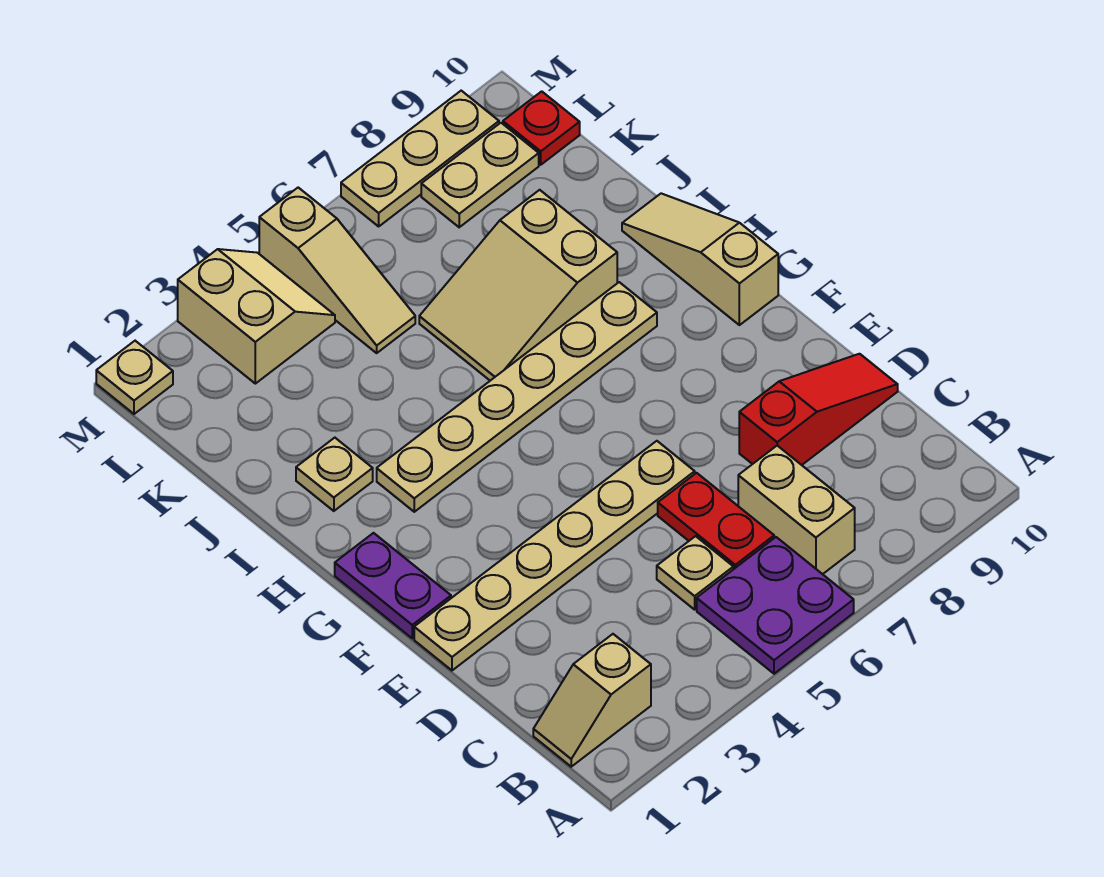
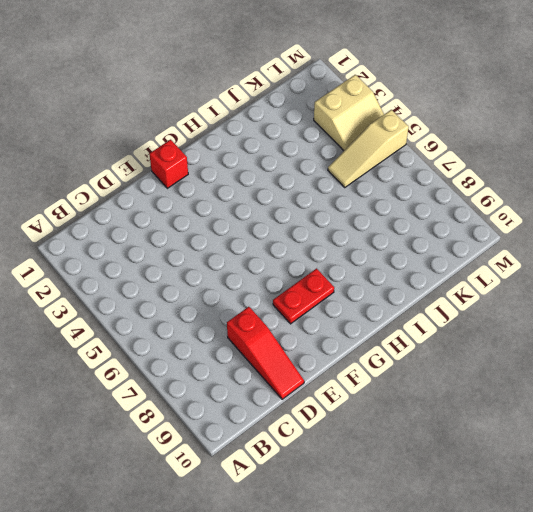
red brick F1 level 1 -> purple plate F1:G1 level 1
red plate F8:G8 level 1 -> red plate C6:D6 level 1
none -> purple plate A5:B6 level 1
none -> tan slope B1:B2 level 1 top 2
none -> tan brick B7:C7 level 1

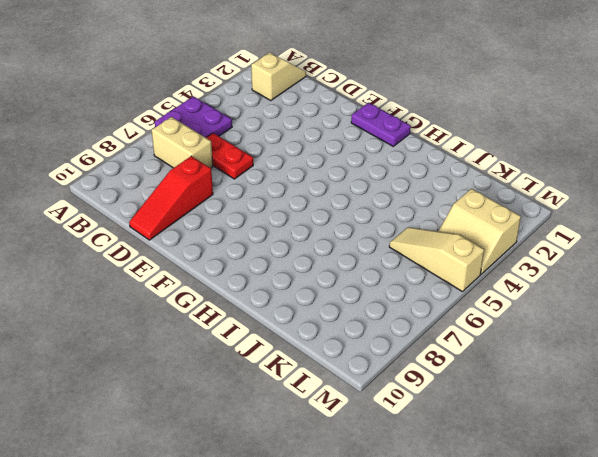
none -> tan plate C5 level 1
none -> tan plate E1:E6 level 1
none -> tan slope G10:I10 level 1 top G

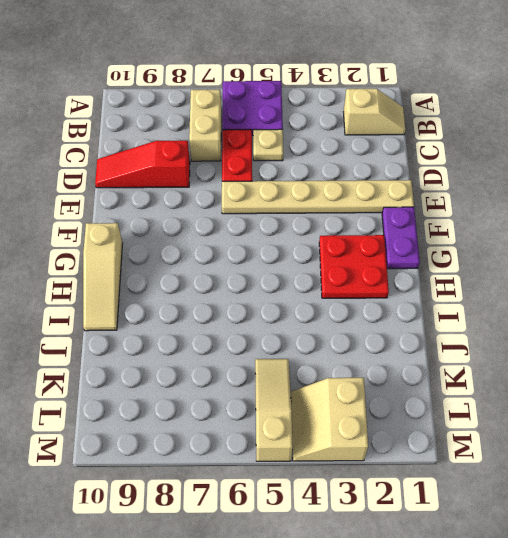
red plate G2:H3 level 1 -> tan plate H3:H8 level 1
none -> tan plate I2 level 1
none -> tan slope I6:J8 level 1 top 8
none -> tan plate L8:L9 level 1

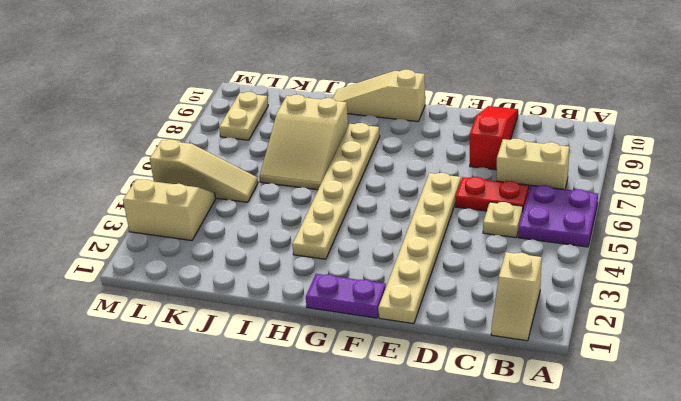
none -> tan plate I2 level 1
none -> red plate L10 level 1
none -> tan plate M1 level 1

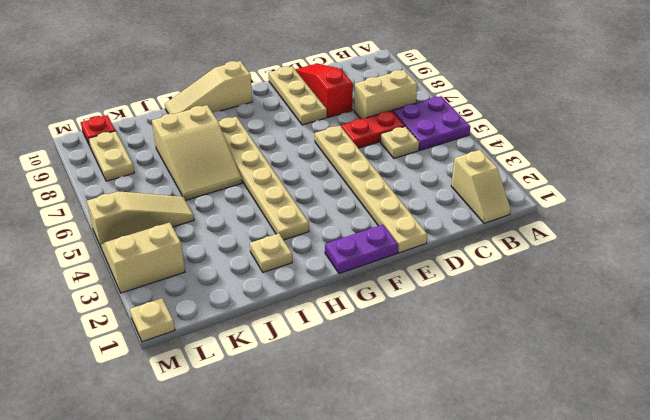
tan plate E8:E10 level 1 -> tan plate M7:M9 level 1

